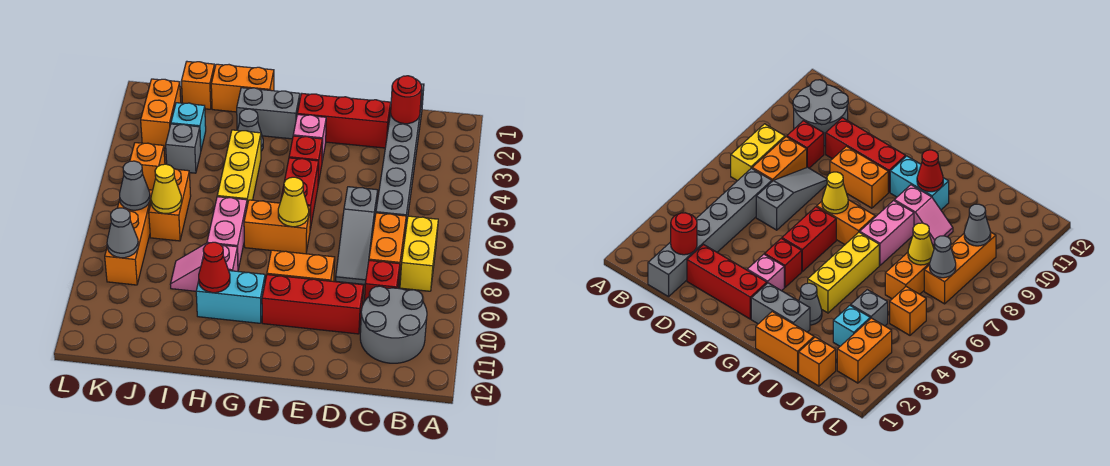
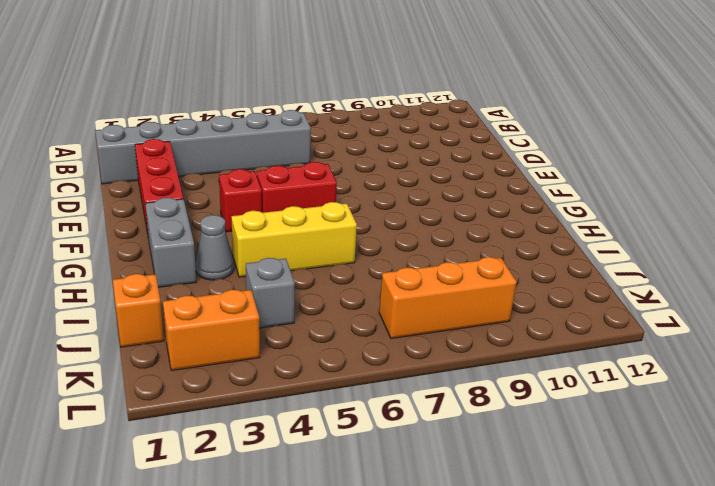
none -> yellow brick B7:B8 level 1
none -> grey round brick B10:C11 level 1
none -> orange brick C7:C8 level 1
none -> red brick C9 level 1

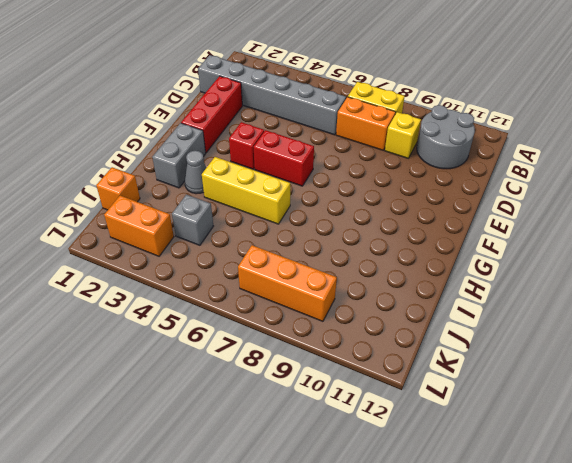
yellow brick C9 level 1 -> red brick C9 level 1
none -> grey slope D6:D8 level 1 top 6
none -> red brick D10:F10 level 1
none -> orange brick E9:F9 level 1
none -> pink brick F3 level 1

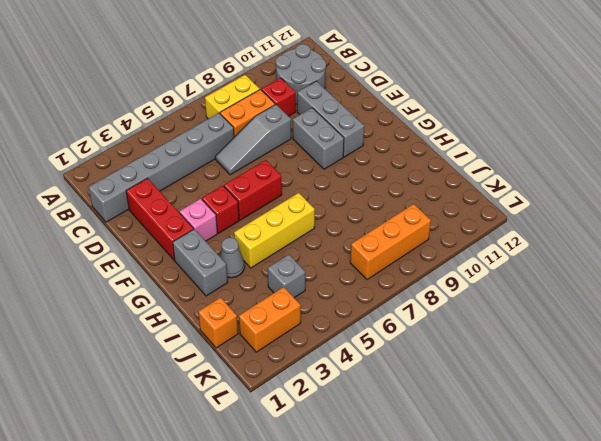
grey slope D6:D8 level 1 top 8 -> grey slope D6:D8 level 1 top 6
grey brick D10:F10 level 1 -> red brick D10:F10 level 1
grey brick E9:F9 level 1 -> orange brick E9:F9 level 1
none -> orange brick F7:G7 level 1
none -> cyan brick G10:H10 level 1
none -> orange brick H1:I1 level 1
none -> pink brick H7:H8 level 1

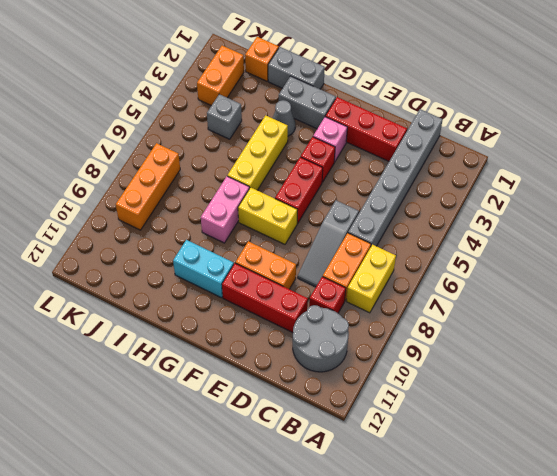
yellow brick F7:G7 level 1 -> orange brick F7:G7 level 1
grey brick H1:I1 level 1 -> orange brick H1:I1 level 1
none -> pink slope H9:I9 level 1 top H
none -> cyan brick J3 level 1
none -> orange brick J6:J7 level 1
none -> orange brick K5 level 1

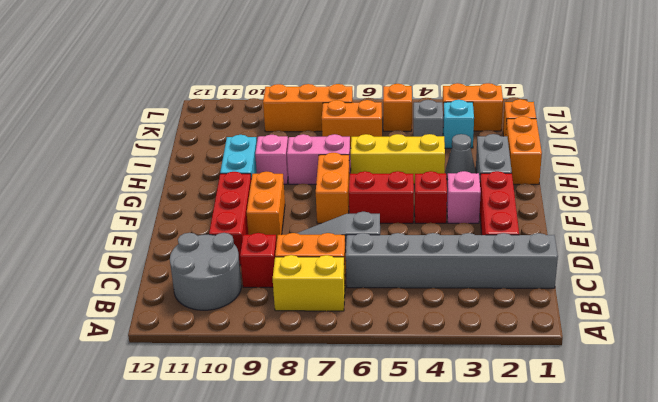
none -> red round brick C2 level 2
none -> yellow cone F7 level 2
none -> red cone H10 level 2
none -> yellow cone J7 level 2

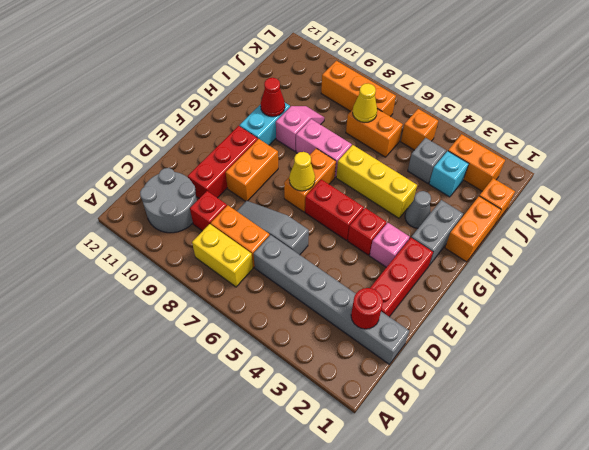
none -> grey cone K7 level 2
none -> grey cone K9 level 2

